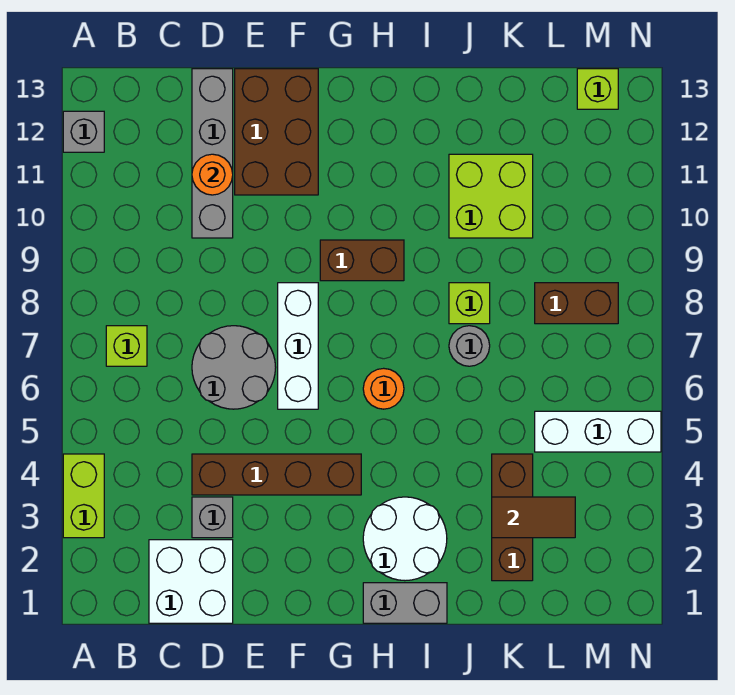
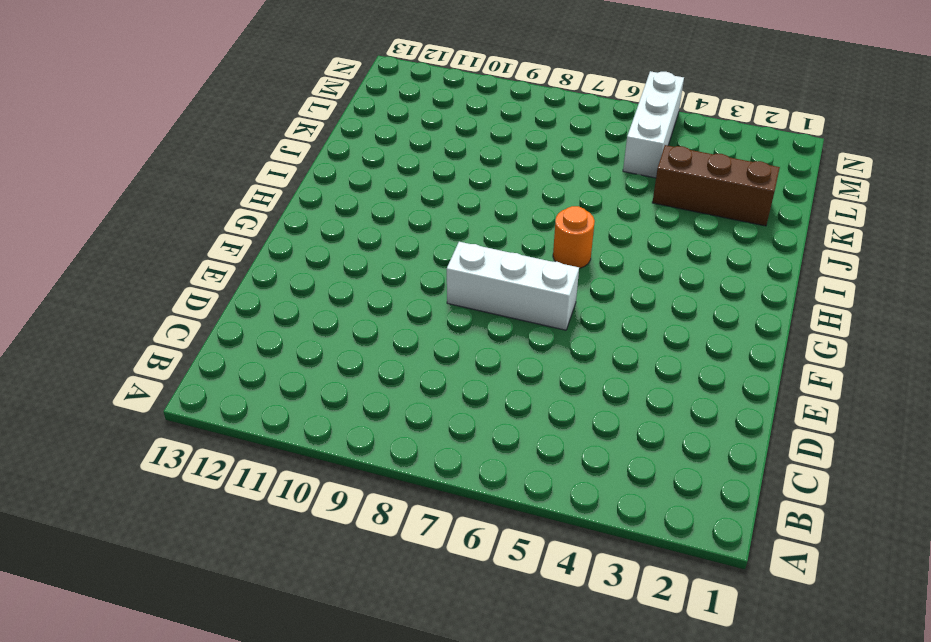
none -> lime brick A3:A4 level 1
none -> grey brick A12 level 1
none -> lime brick B7 level 1

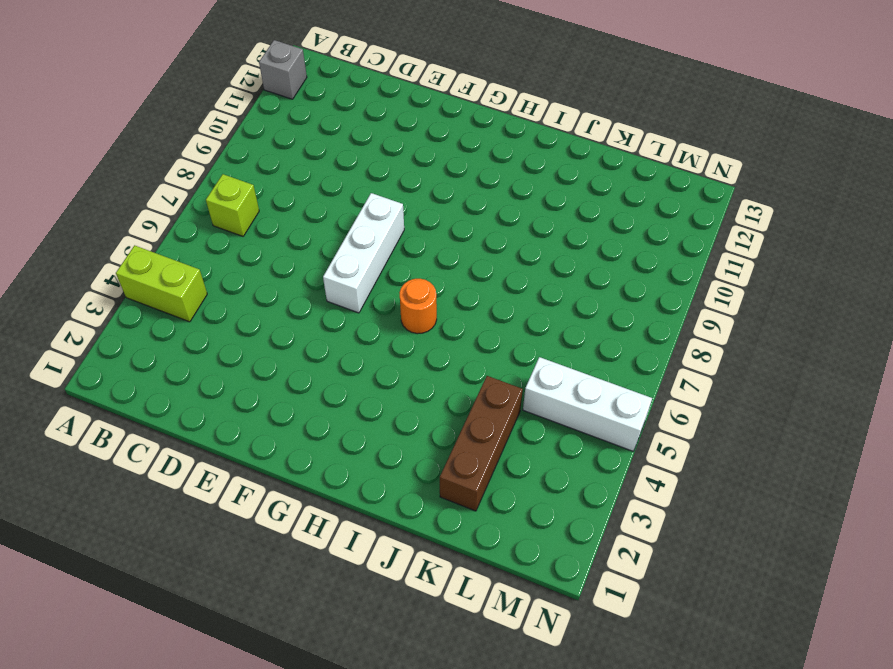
lime brick A4:B4 level 1 -> lime brick A3:A4 level 1
none -> white brick C1:D2 level 1
none -> grey brick D3 level 1
none -> brown brick D4:G4 level 1

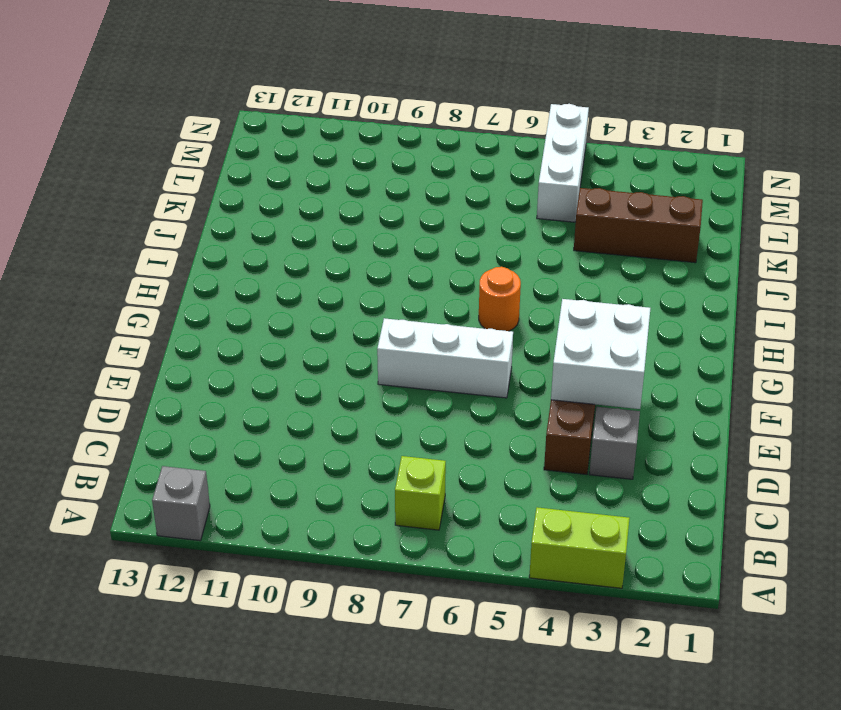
white brick E3:F4 level 2 -> white brick C1:D2 level 1
none -> grey round brick D6:E7 level 1
none -> grey brick D10:D13 level 1
none -> brown brick E11:F13 level 1

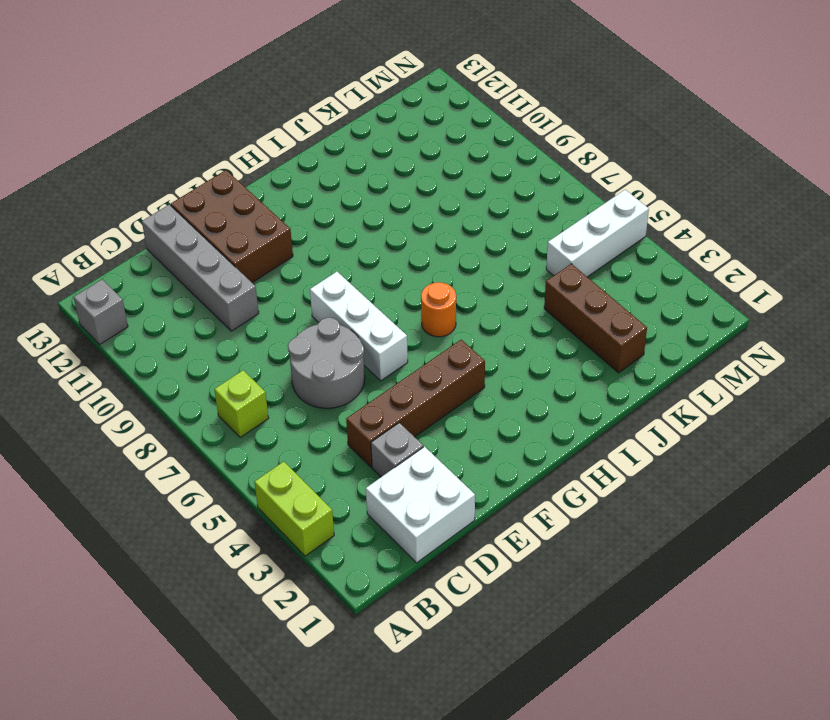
none -> brown brick G9:H9 level 1
none -> grey brick H1:I1 level 1
none -> white round brick H2:I3 level 1

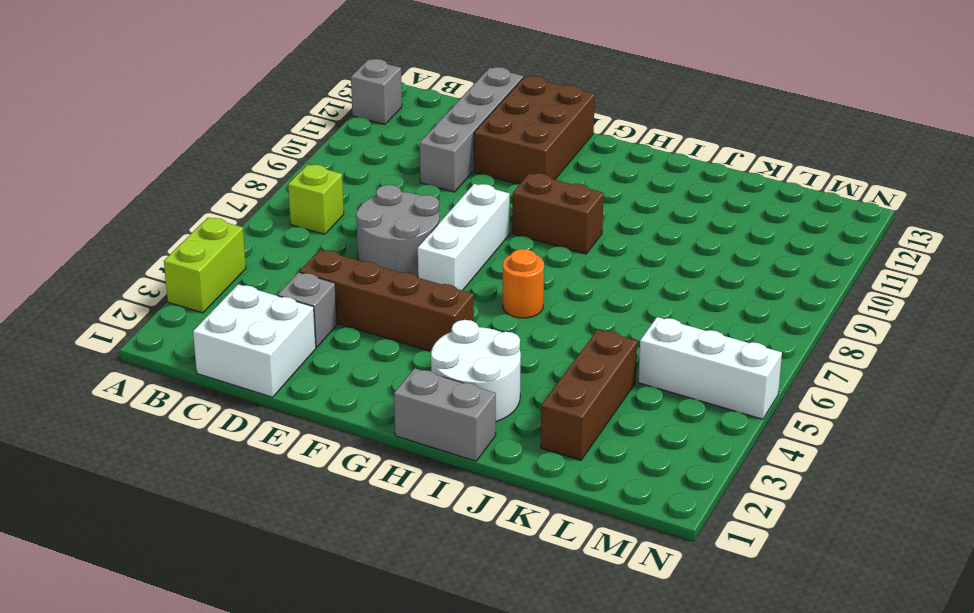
none -> grey round brick J7 level 1
none -> lime brick J8 level 1
none -> lime brick J10:K11 level 1

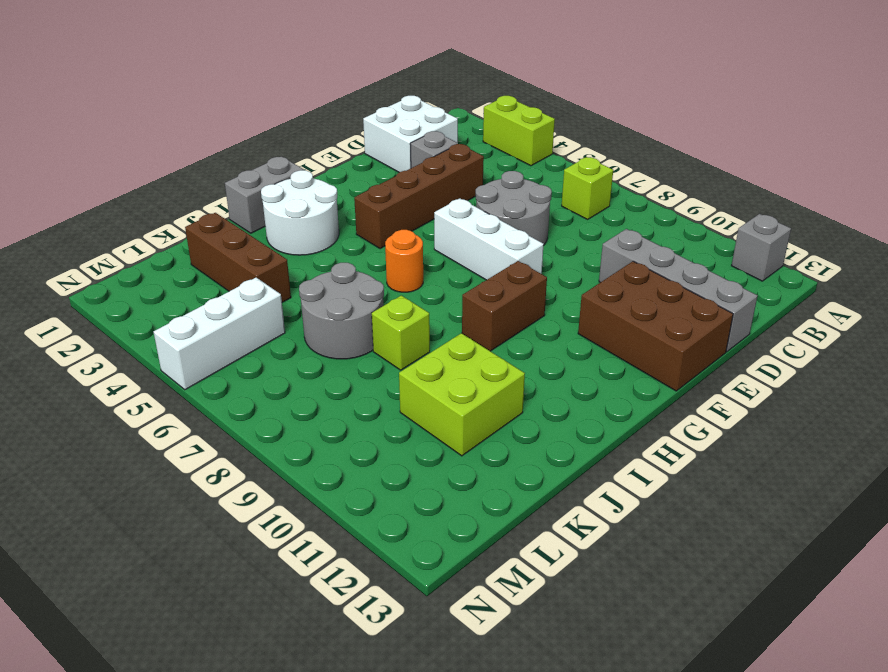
grey round brick J6:K7 level 1 -> grey round brick J7 level 1
none -> brown brick L8:M8 level 1
none -> lime brick M13 level 1
none -> orange round brick D11 level 2

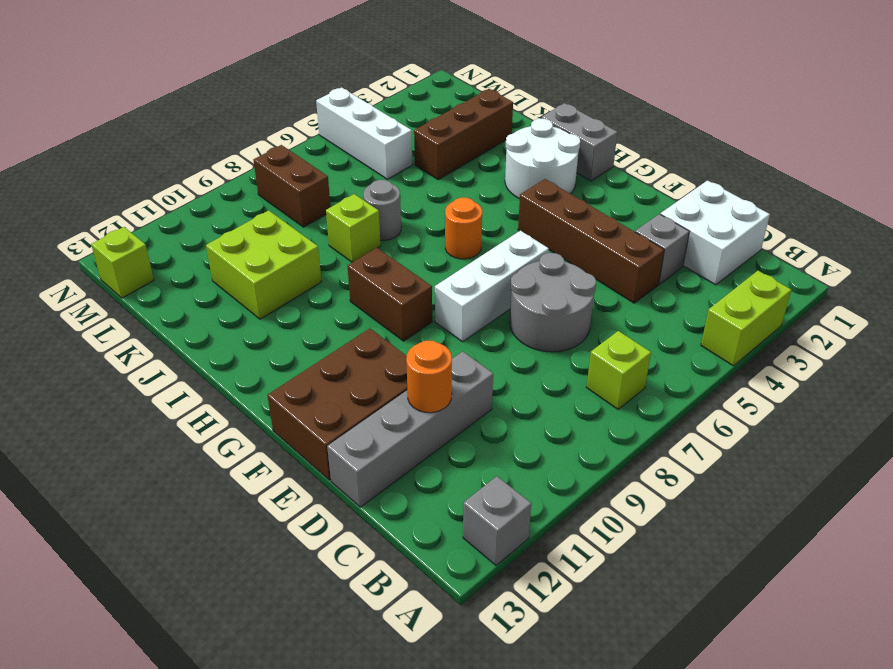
none -> brown tile K3:L3 level 2

